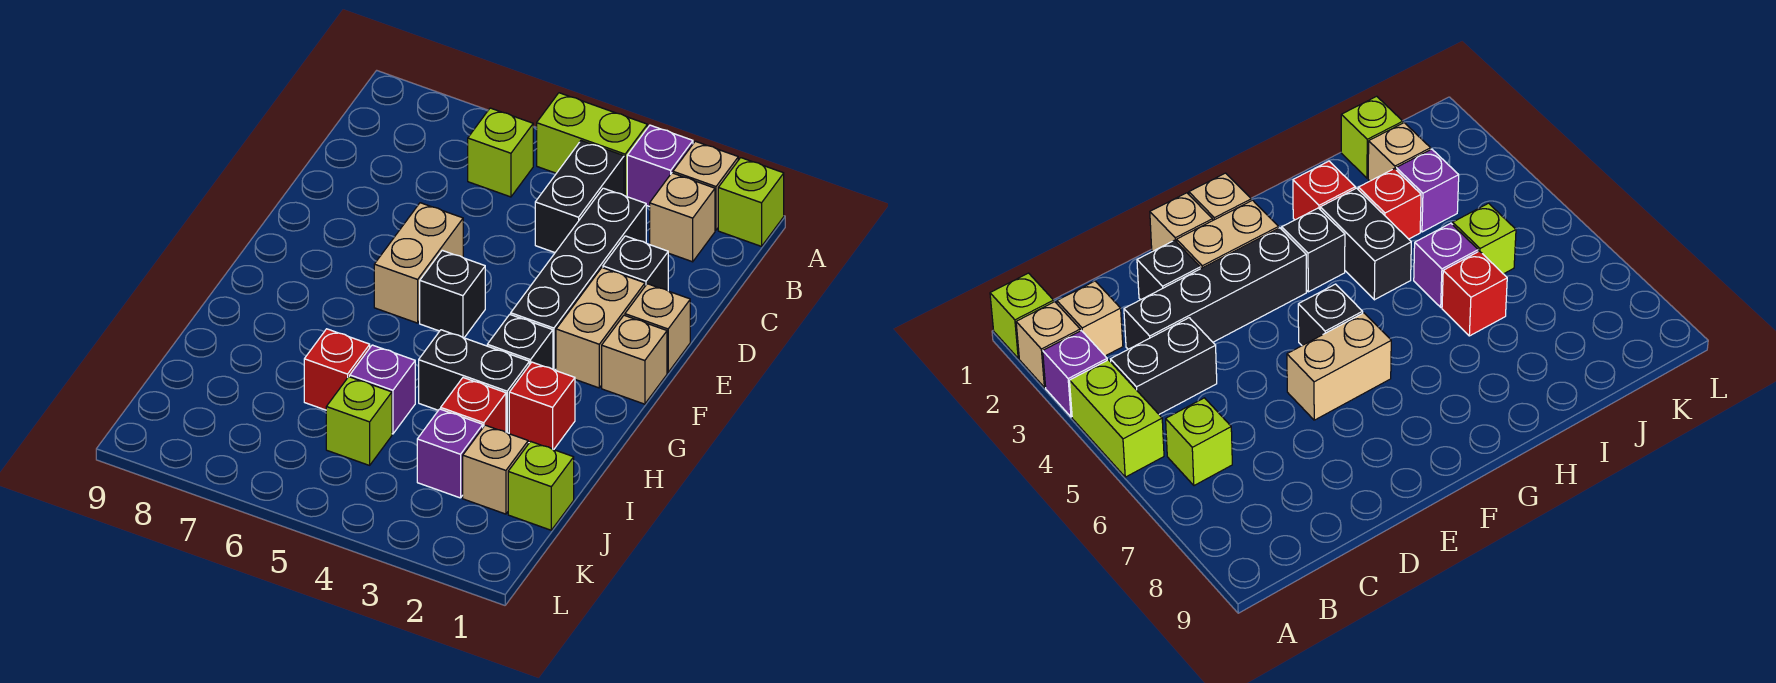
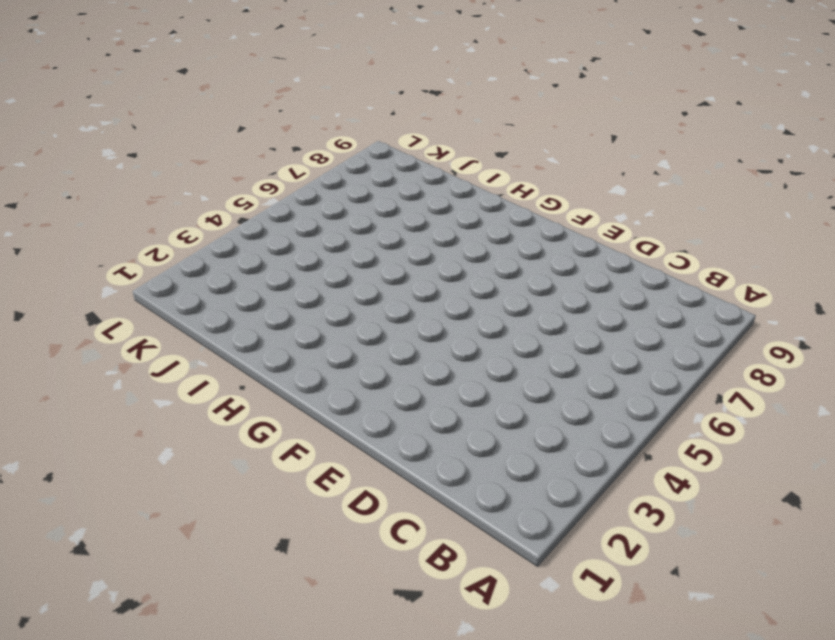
none -> lime brick A1 level 1
none -> tan brick A2 level 1
none -> purple brick A3 level 1

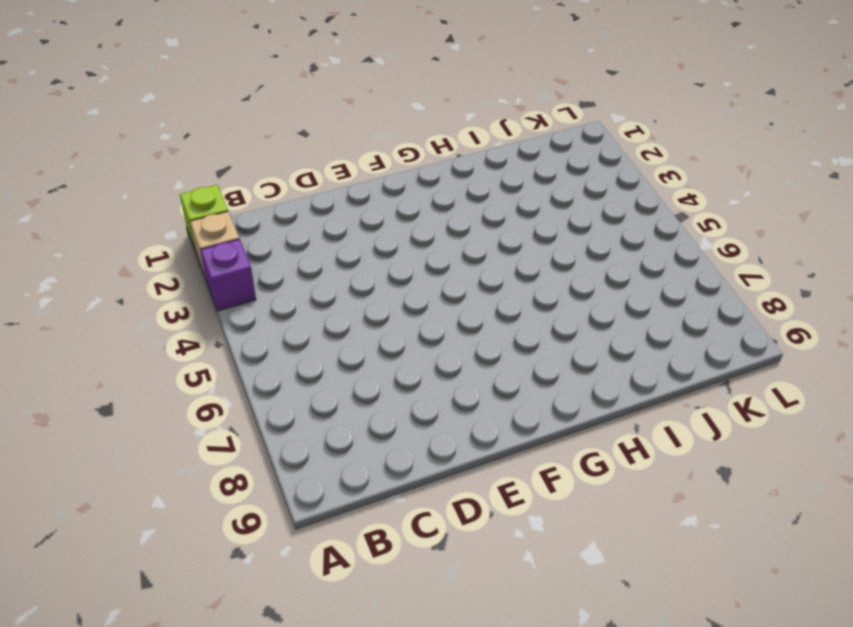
none -> lime brick A4:A5 level 1
none -> tan brick B2 level 1
none -> black brick B4:C4 level 1

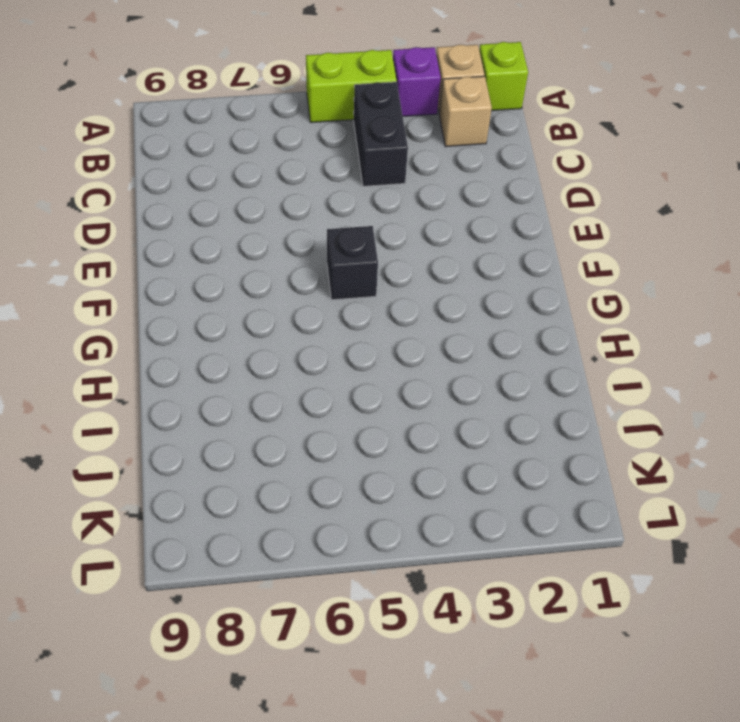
none -> lime brick B6 level 1
none -> black brick C3:F3 level 1
none -> black brick D2 level 1

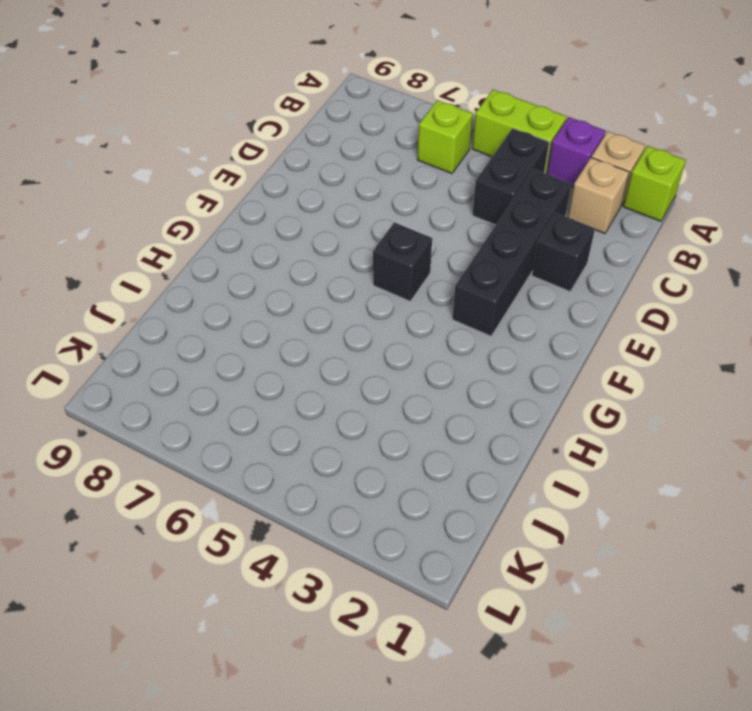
none -> tan brick E1 level 1
none -> tan brick E2:F2 level 1
none -> tan brick E6:F6 level 1

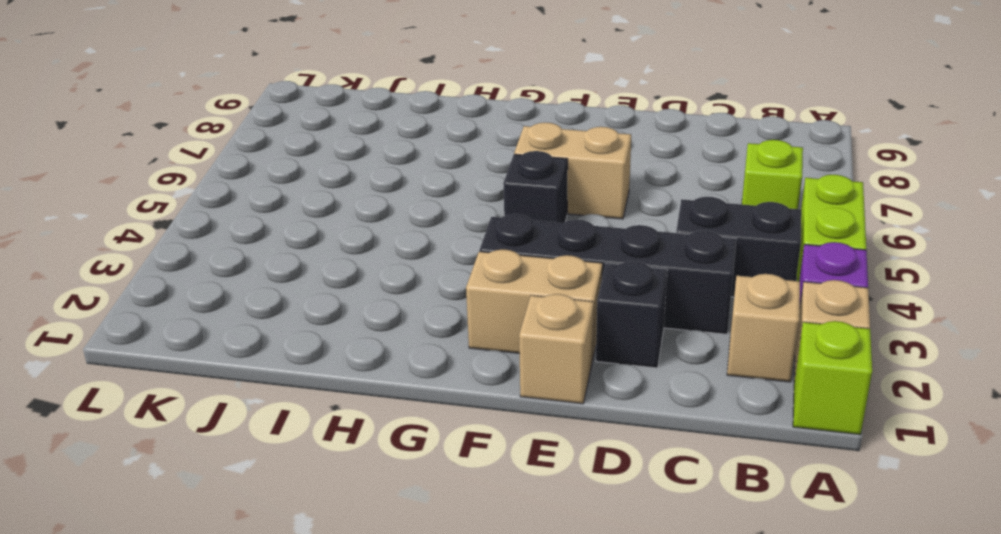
none -> tan brick F1 level 1
none -> black brick G3 level 1
none -> red brick H2 level 1

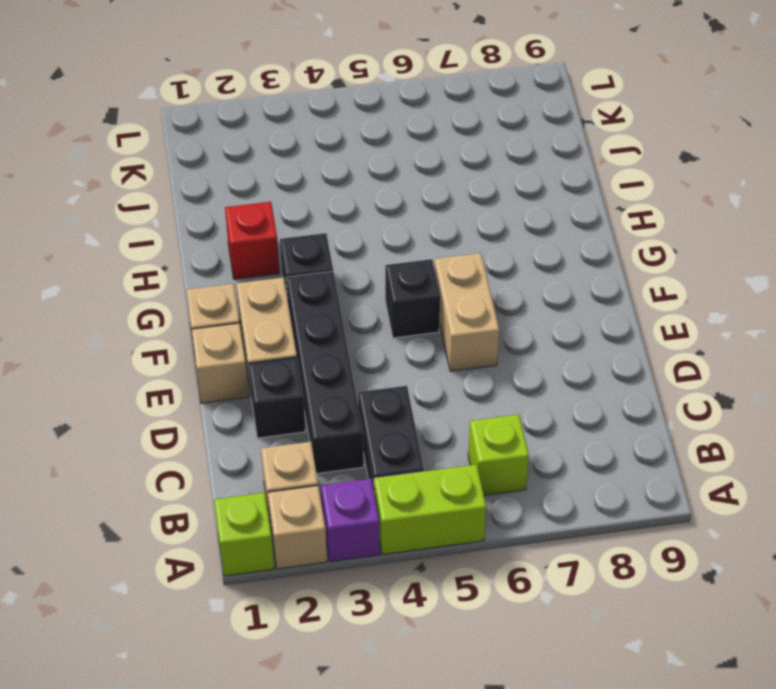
none -> black brick H3:H4 level 1
none -> red brick I3 level 1
none -> purple brick I5 level 1

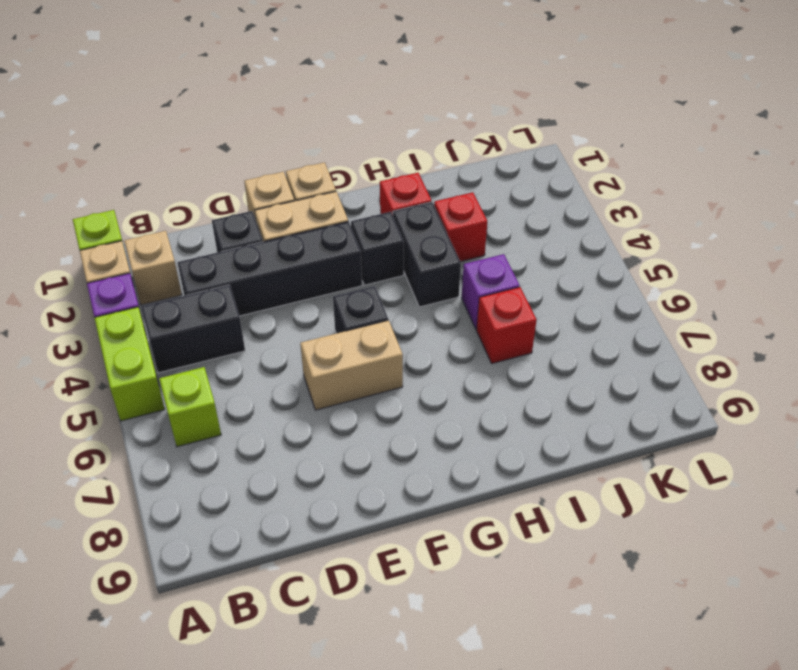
none -> lime brick J1 level 1
none -> tan brick J2 level 1
none -> purple brick J3 level 1

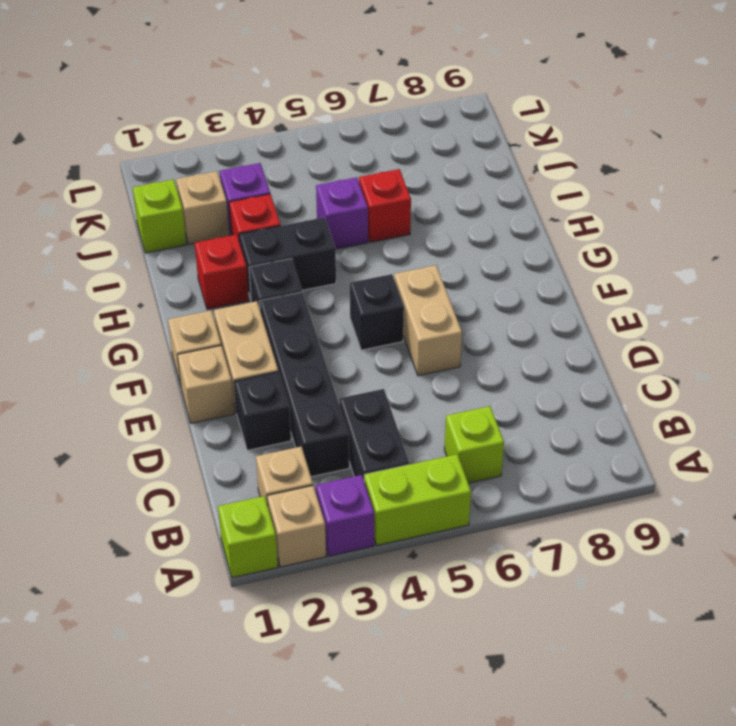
none -> lime brick J5 level 1

